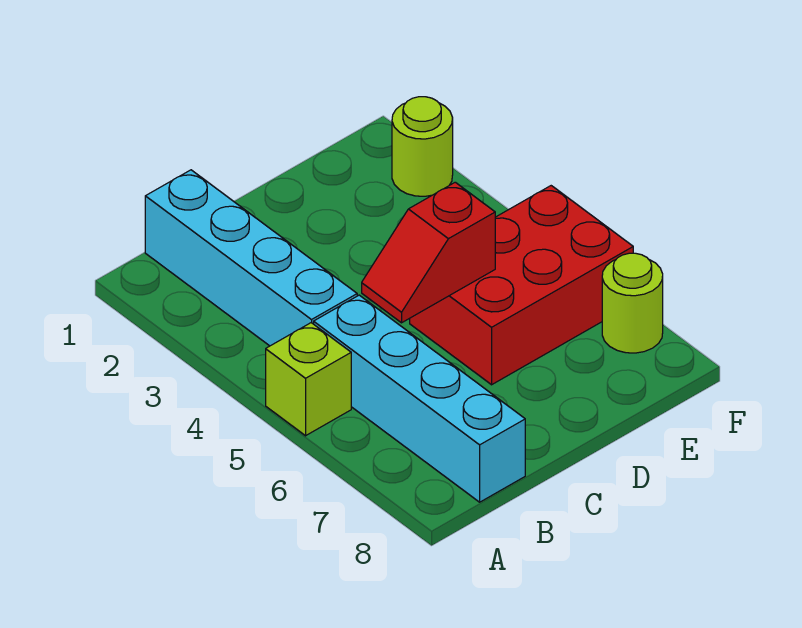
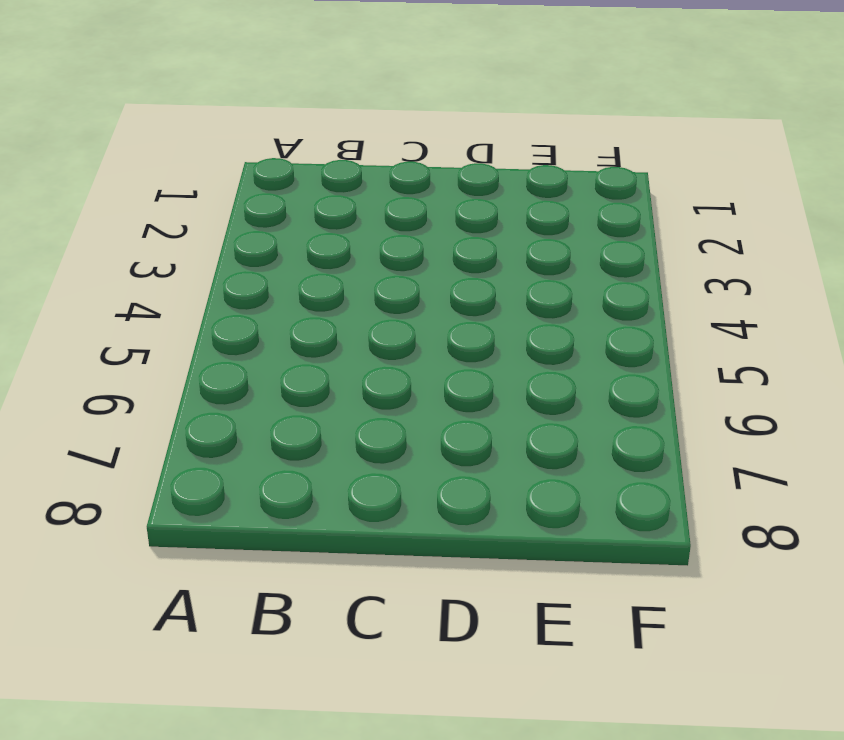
none -> lime brick A5 level 1
none -> cyan brick B1:B4 level 1

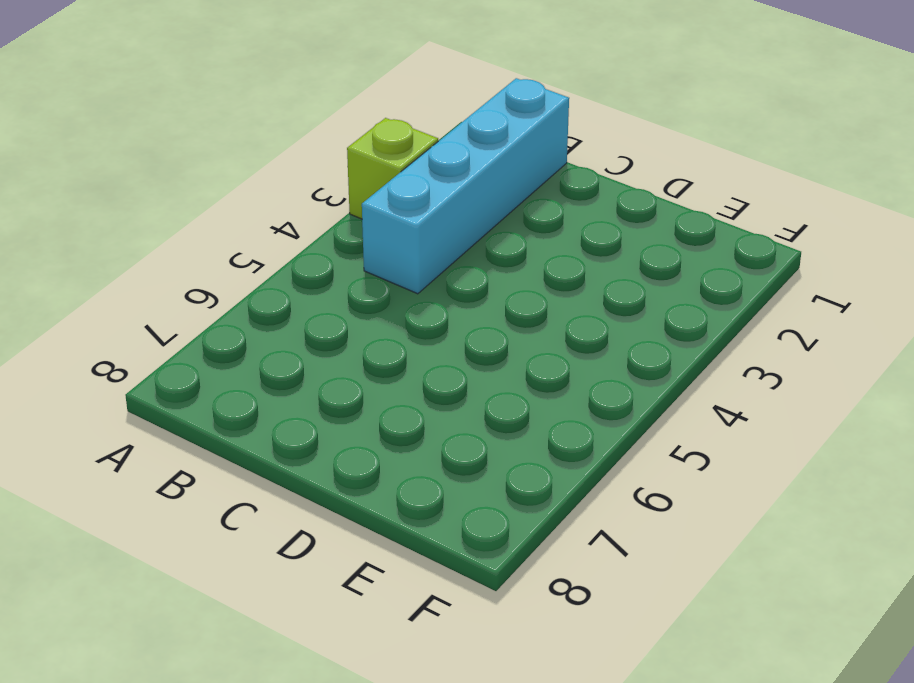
lime brick A3 level 1 -> lime brick A5 level 1
none -> cyan brick B5:B8 level 1
none -> red brick D5:F6 level 1

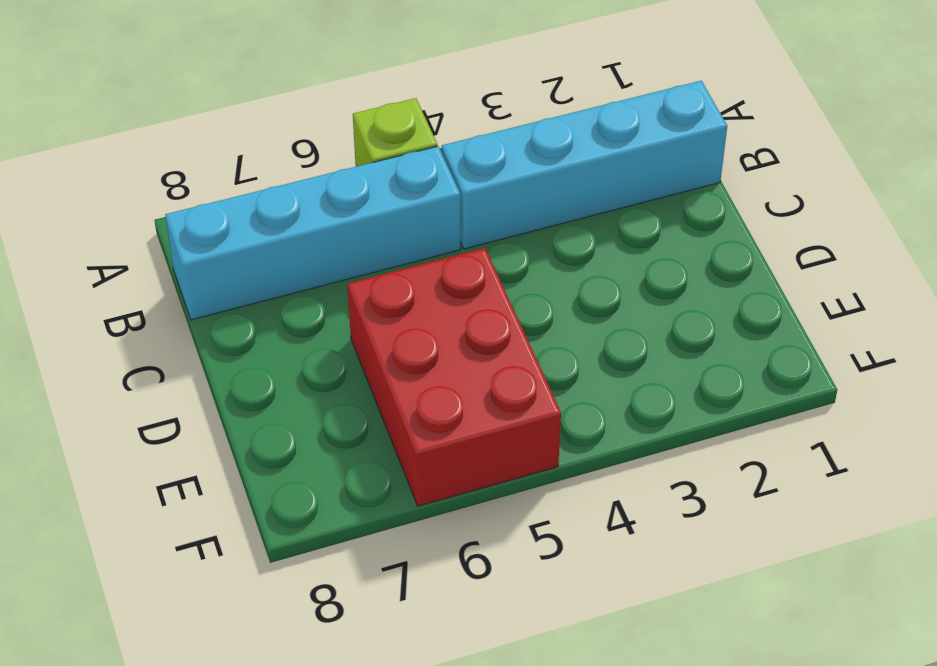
none -> lime round brick F2 level 1
none -> lime round brick F7 level 1

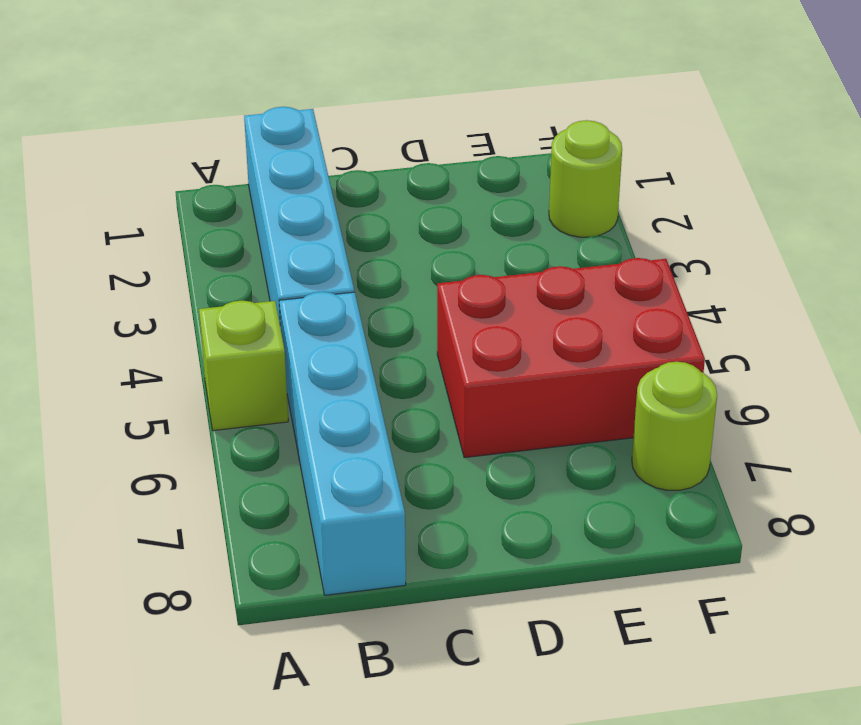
none -> red slope C5:D5 level 2 top D

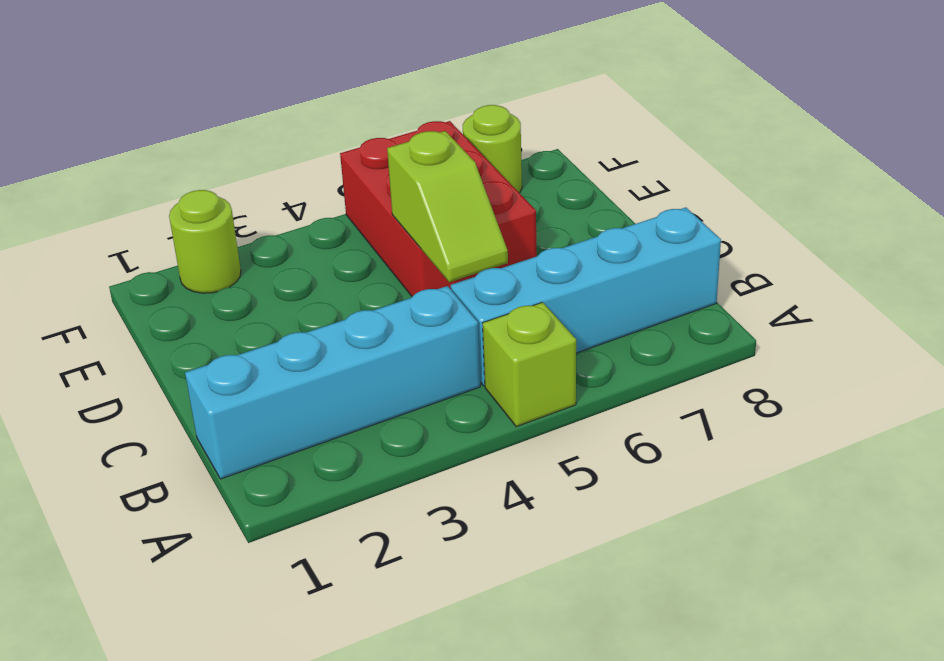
lime slope C5:D5 level 2 top D -> red slope C5:D5 level 2 top D

